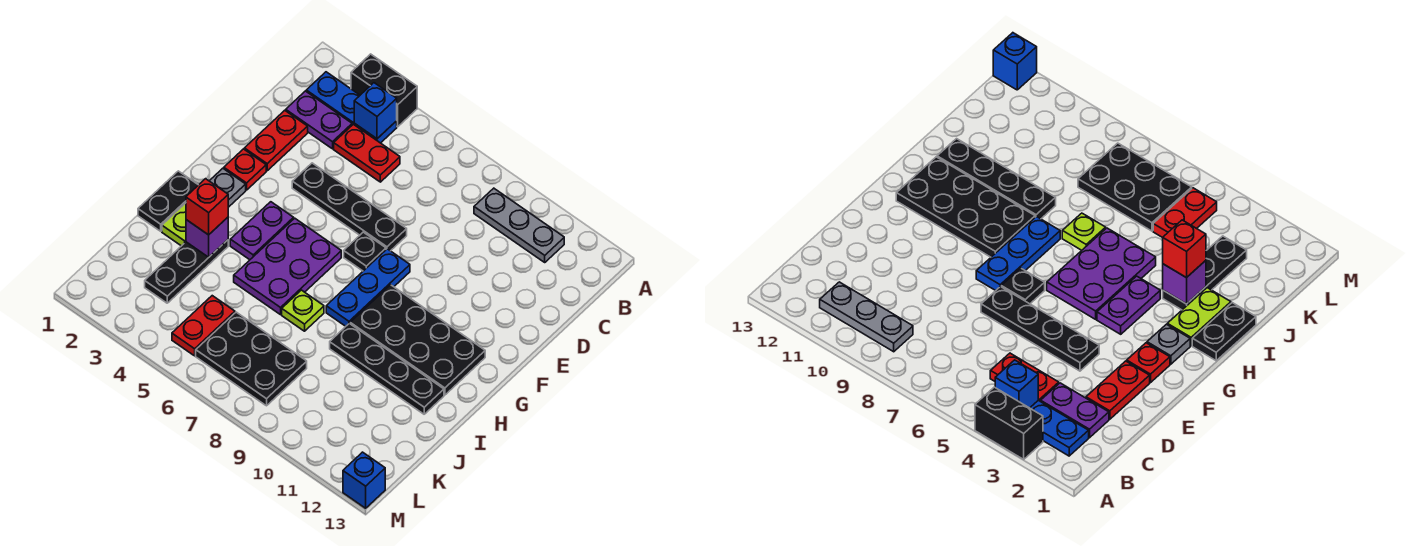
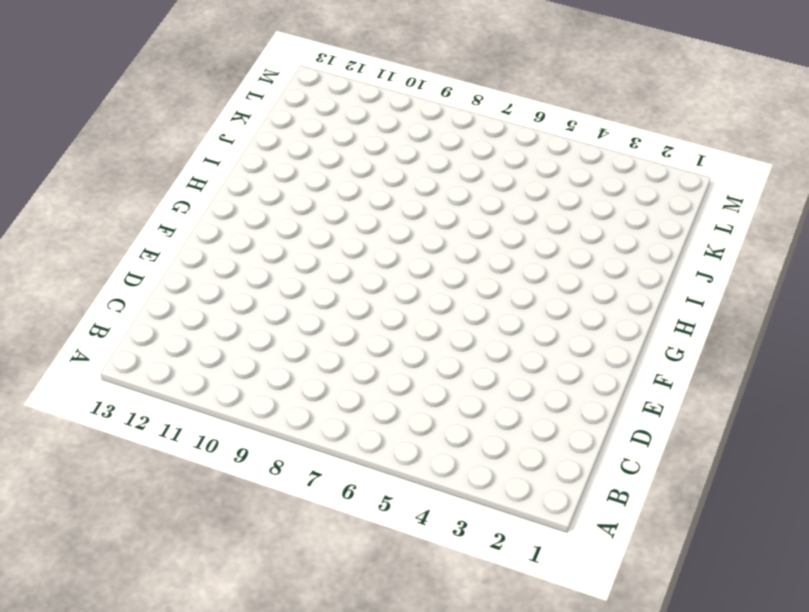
none -> black brick A3:A4 level 1
none -> blue plate B2:B4 level 1
none -> grey plate B9:B11 level 1

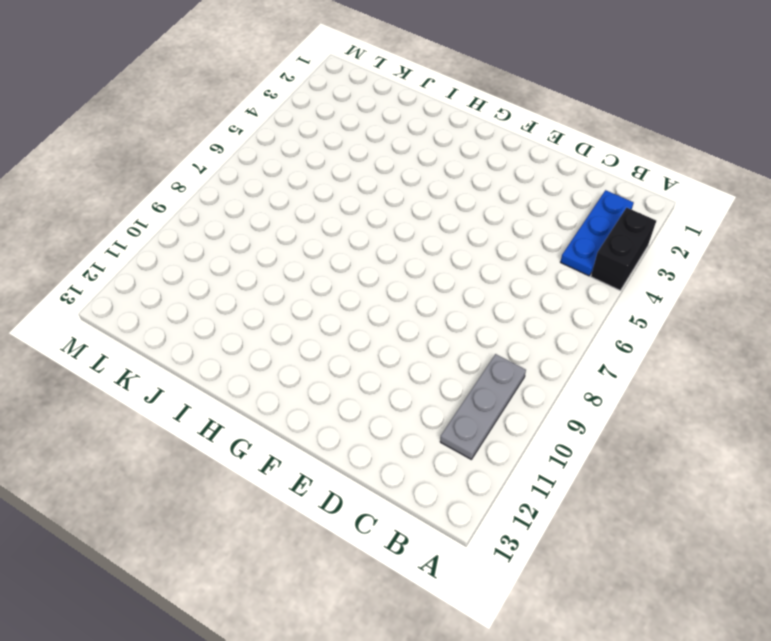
none -> purple plate C2:C3 level 1
none -> red plate C4:C5 level 1
none -> red plate D2:E2 level 1

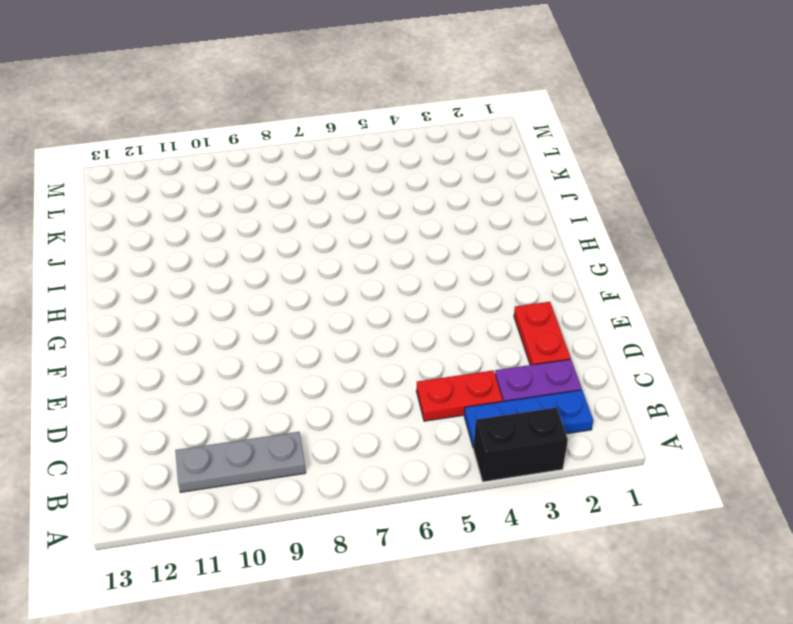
none -> black plate E4:E7 level 1
none -> red plate F2 level 1
none -> black plate F7 level 1

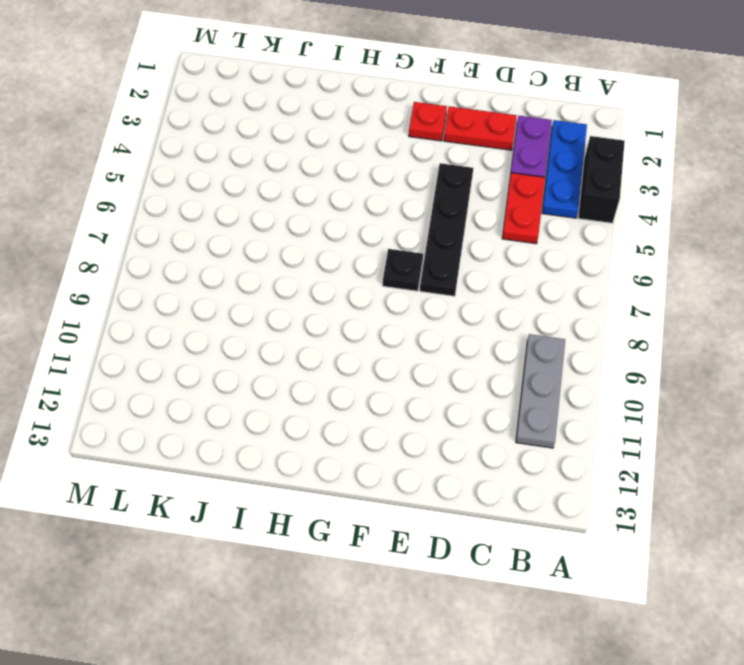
none -> blue plate F8:H8 level 1
none -> grey plate G2 level 1
none -> purple plate G4:H4 level 1

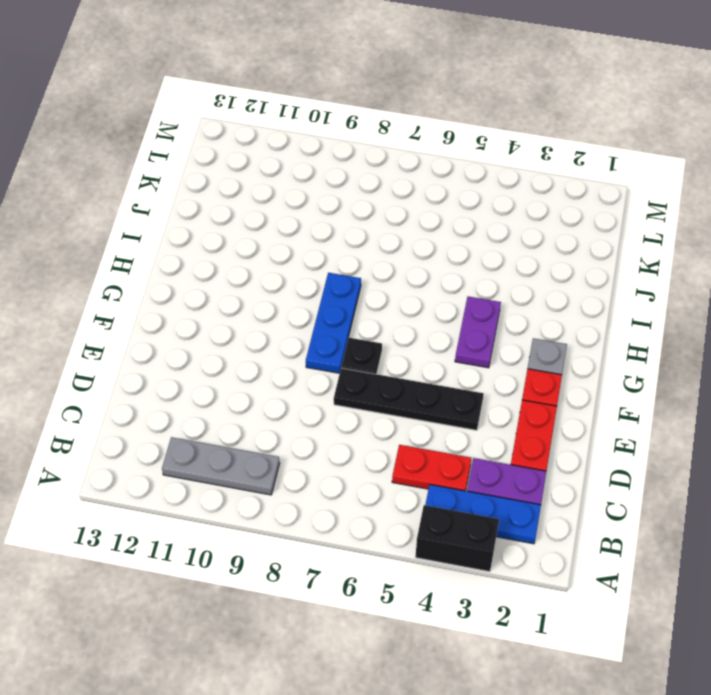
none -> purple plate G5:I6 level 1
none -> black plate G9:H12 level 1
none -> black plate H1:I1 level 1

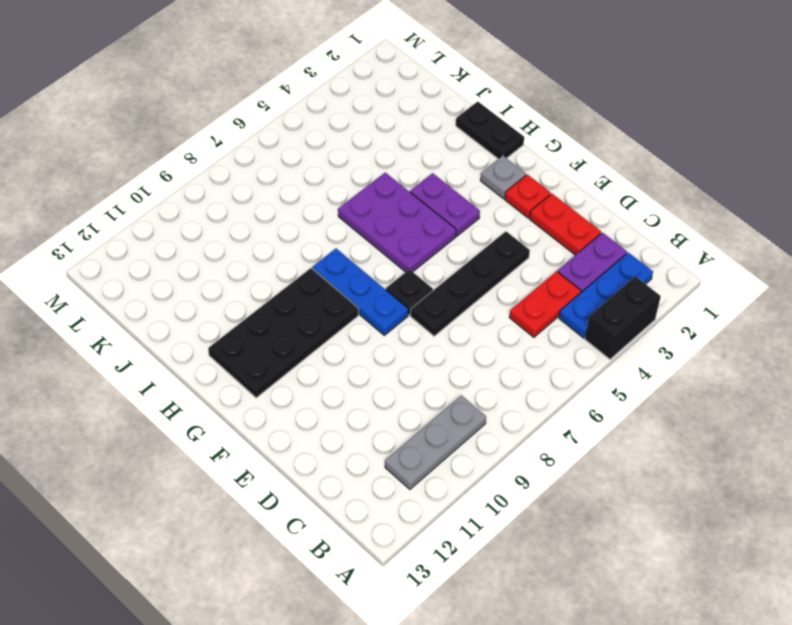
none -> lime plate H2:I2 level 1
none -> black plate I3:K3 level 1
none -> lime plate I7 level 1

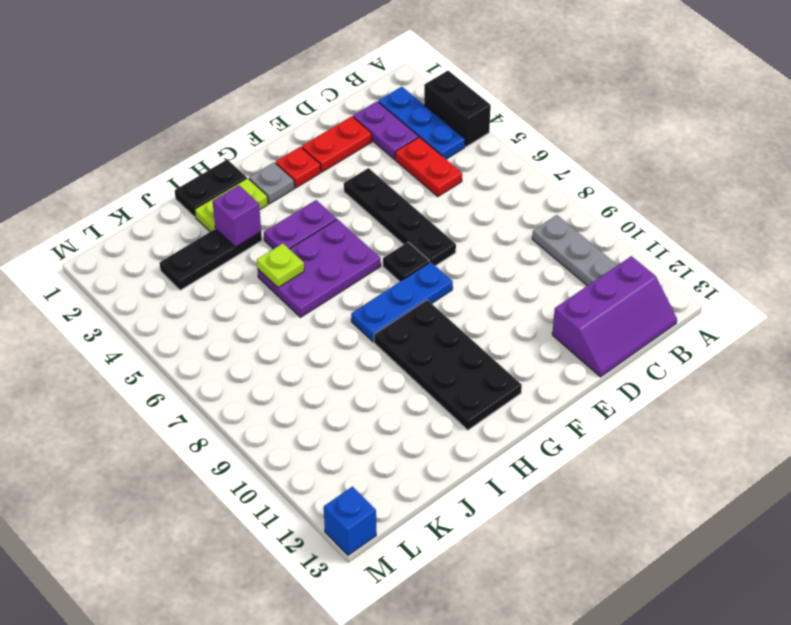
purple slope B12:D13 level 1 top 12 -> none
lime plate I5 level 2 -> lime plate I7 level 1
none -> black plate I9:I12 level 1
none -> red plate K5:L5 level 1
none -> black plate K6:L8 level 1

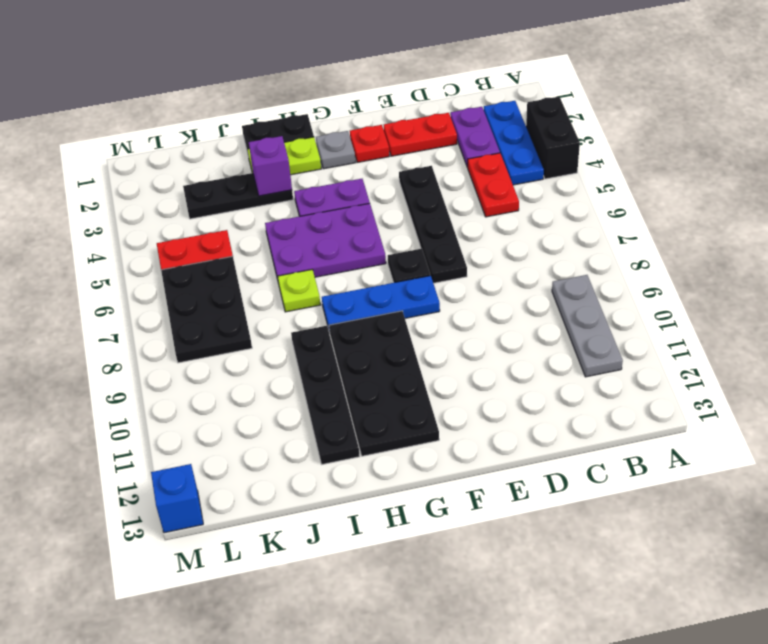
none -> blue brick B4 level 2
none -> red brick I3 level 3

